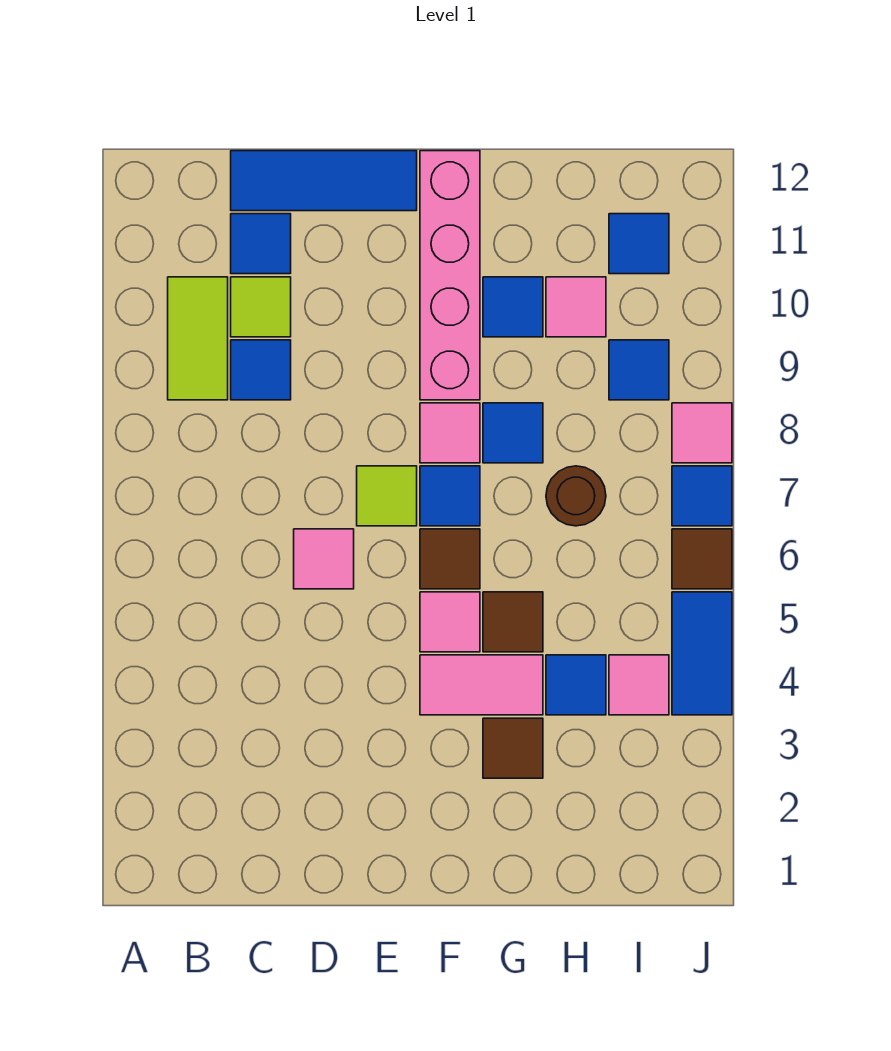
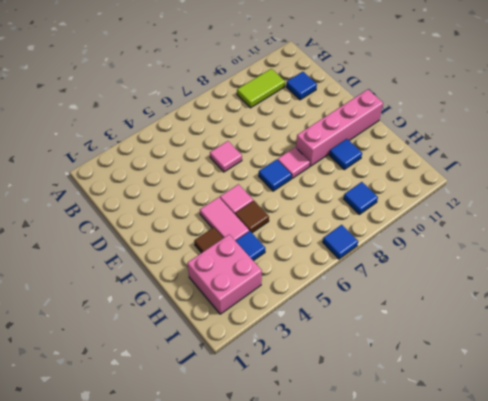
pink brick H2:I3 level 1 -> none
none -> blue tile C9 level 1
none -> lime tile C10 level 1
none -> blue tile C12:E12 level 1

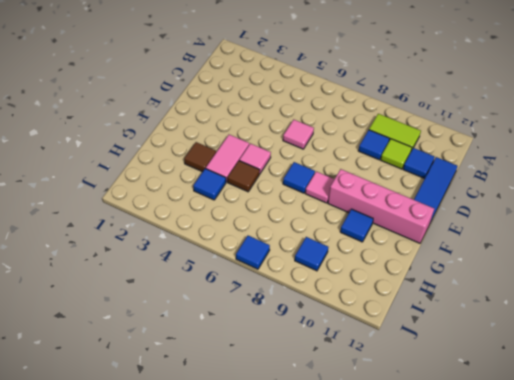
none -> lime tile E7 level 1
none -> brown tile F6 level 1
none -> blue tile G8 level 1

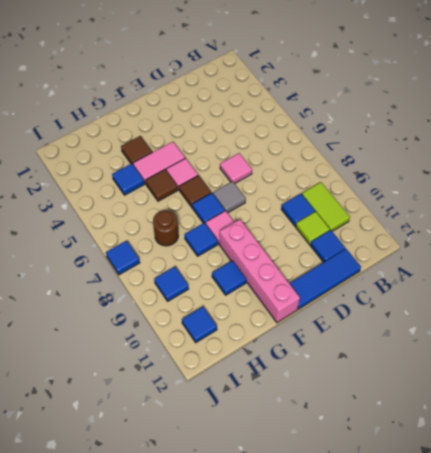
grey tile E7 level 1 -> lime tile E7 level 1
none -> pink tile H10 level 1
none -> pink tile I4 level 1
none -> blue tile J4:J5 level 1

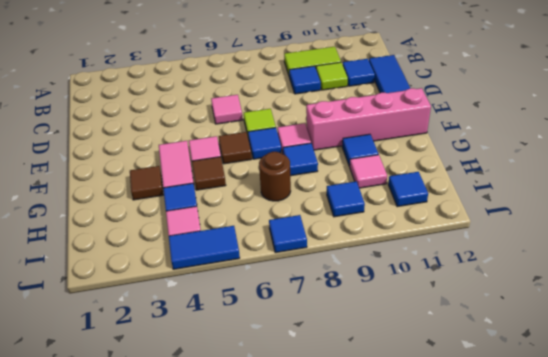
none -> brown tile J6 level 1
none -> pink tile J8 level 1

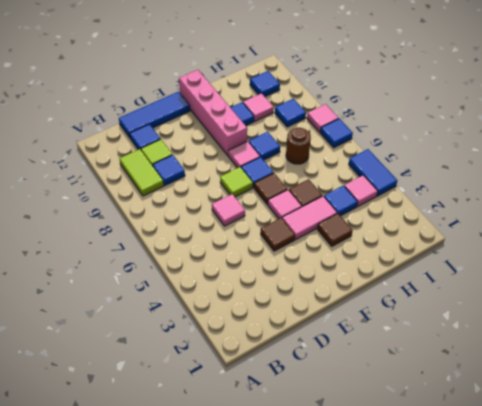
brown tile E4 level 1 -> brown tile J6 level 1

